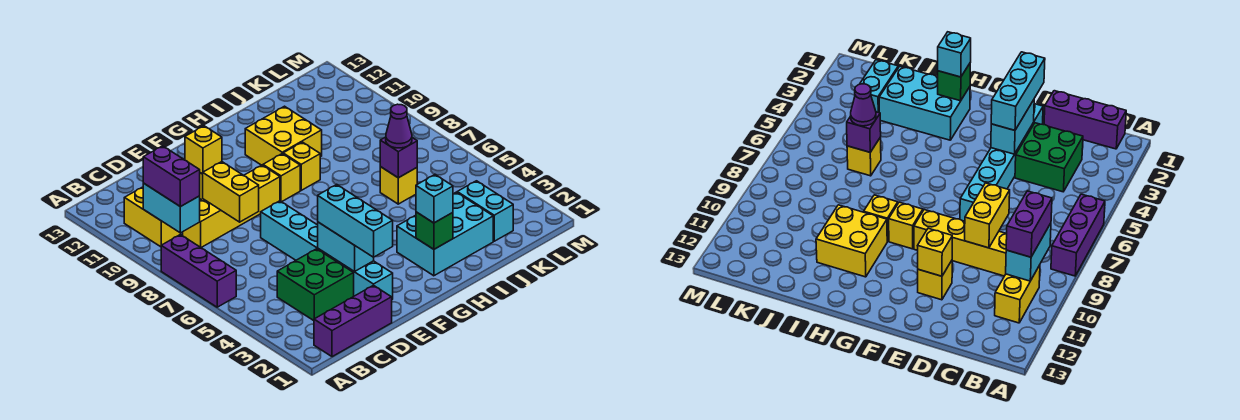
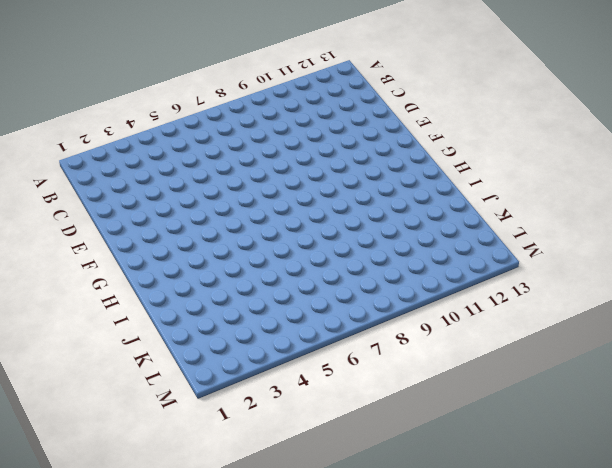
none -> purple brick A6:A8 level 1
none -> purple brick B1:D1 level 1
none -> yellow brick B10:B11 level 1

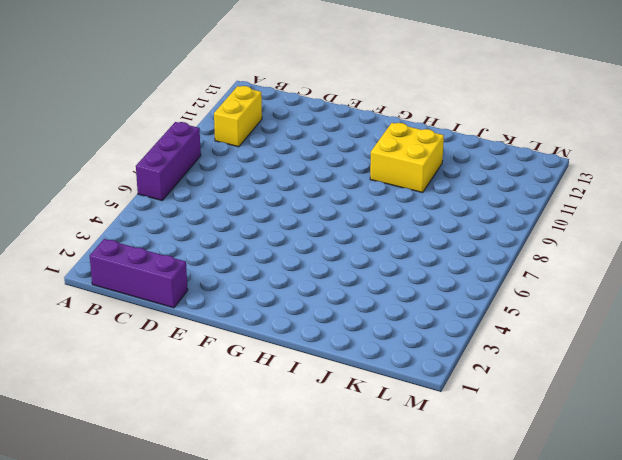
none -> green brick C3:D4 level 1
none -> yellow brick C9:F9 level 1
none -> cyan brick E2:E7 level 1

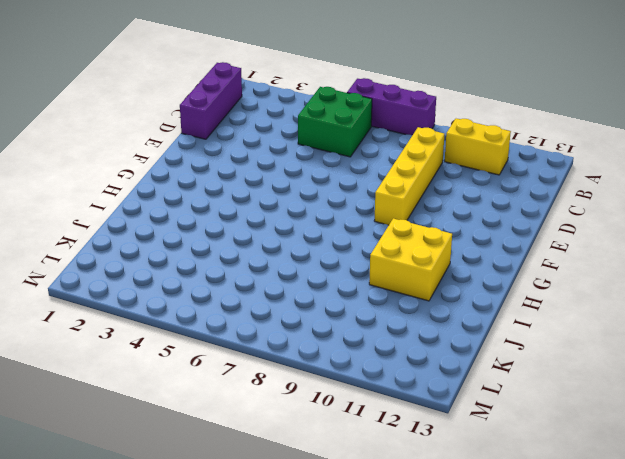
green brick B5:C6 level 1 -> green brick C3:D4 level 1
none -> cyan brick E2:E7 level 1
none -> yellow brick E11 level 1
none -> yellow brick G9 level 1

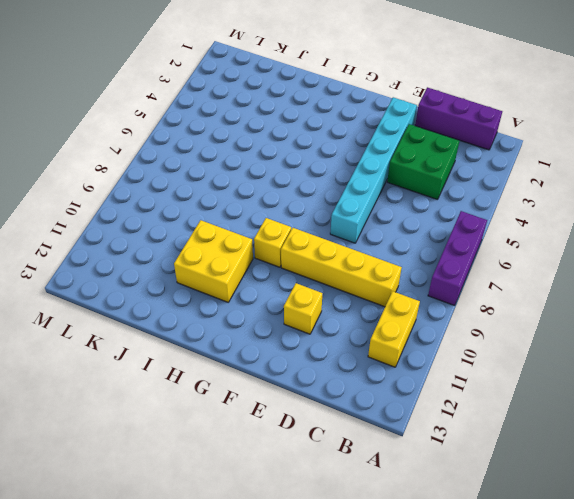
none -> cyan brick H2:J3 level 1
none -> yellow brick H9 level 1
none -> yellow brick J6 level 1

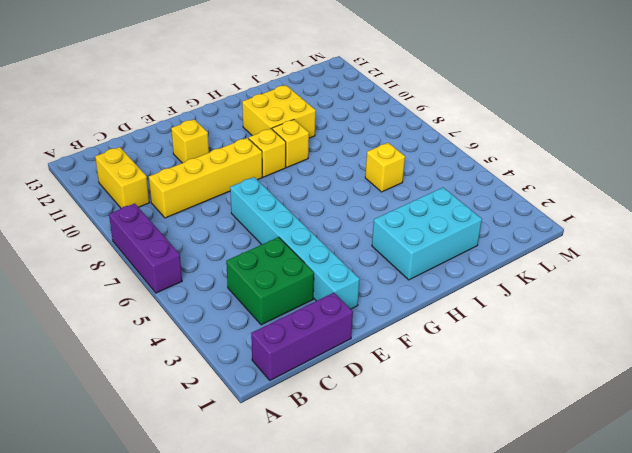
none -> cyan brick K2:K3 level 1
none -> cyan brick B9:B10 level 2
none -> yellow brick D8:D9 level 2

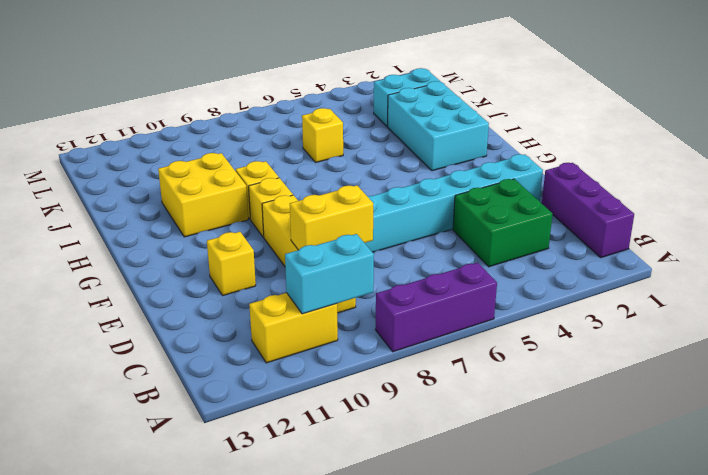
none -> cyan brick E3:E4 level 2
none -> yellow brick E11 level 2
none -> green brick H2 level 2

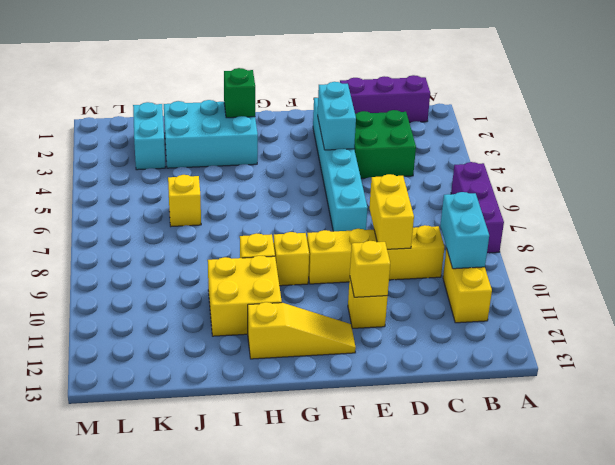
yellow slope F12:H12 level 1 top H -> none
none -> purple brick J6 level 2
none -> purple brick B9:B10 level 3
none -> cyan brick E2:E4 level 3

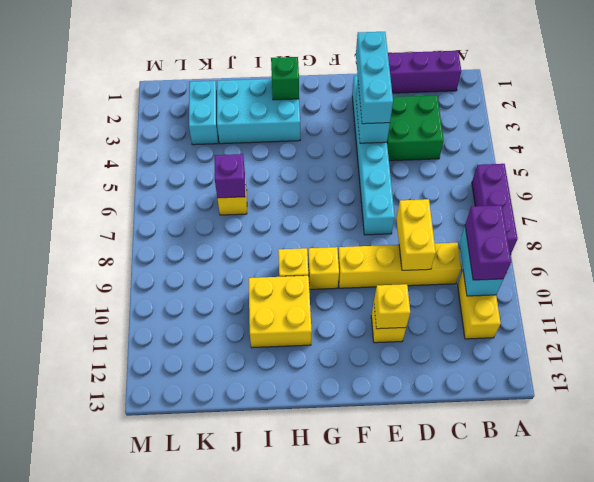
none -> cyan brick H2 level 3
none -> purple cone J6 level 3

